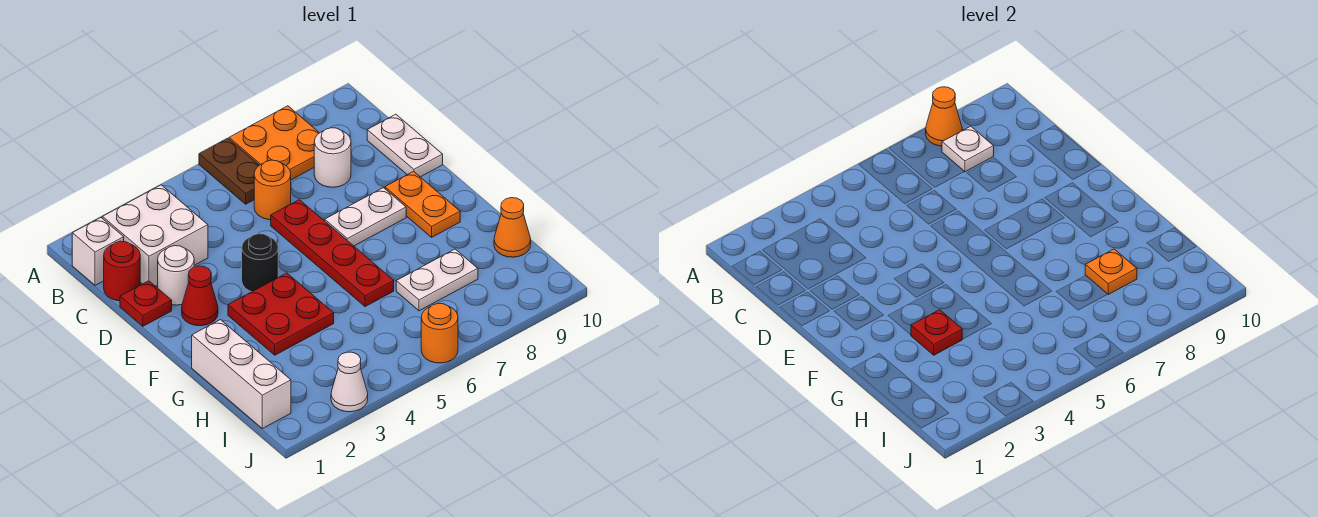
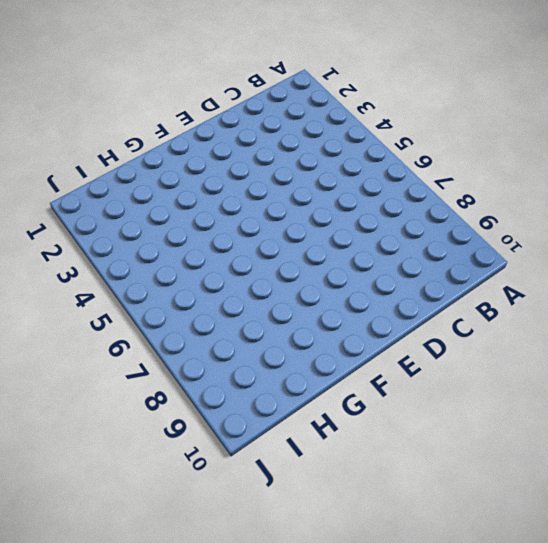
none -> brown plate A6:B6 level 1
none -> orange plate A7:B8 level 1
none -> white brick B1 level 1

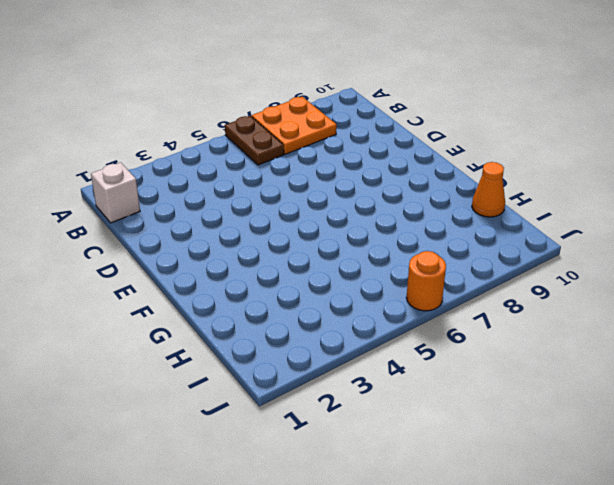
none -> white brick B2:C3 level 1
none -> red round brick C1 level 1
none -> orange round brick C6 level 1

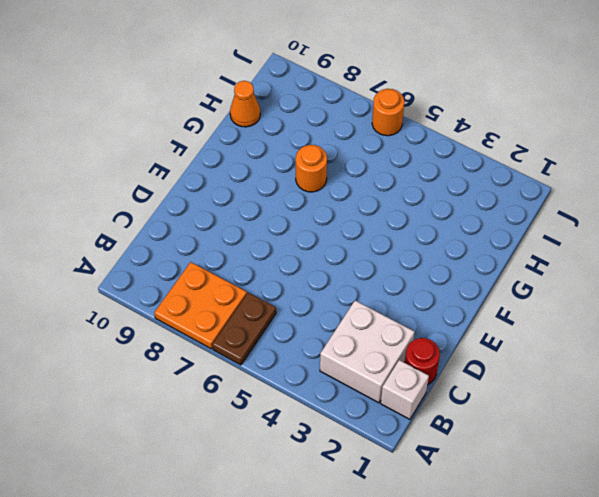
orange round brick G7 level 1 -> orange round brick C6 level 1
none -> white round brick C8 level 1
none -> white plate C10:D10 level 1
none -> red plate D1 level 1

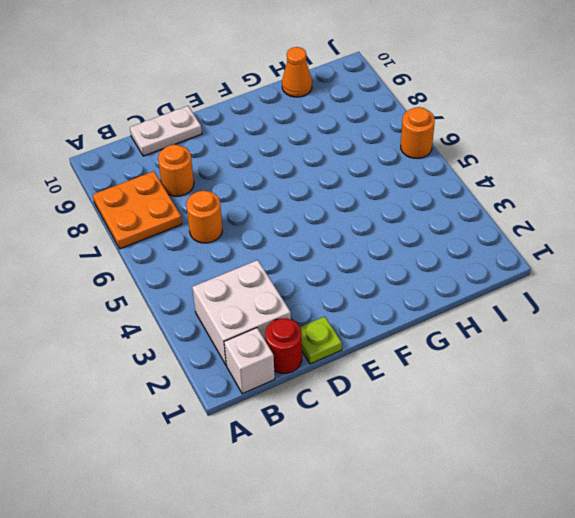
orange round brick C8 level 1 -> white round brick C8 level 1
lime plate D1 level 1 -> red plate D1 level 1
none -> brown plate A6:B6 level 1
none -> white round brick D2 level 1
none -> red plate D6:G6 level 1

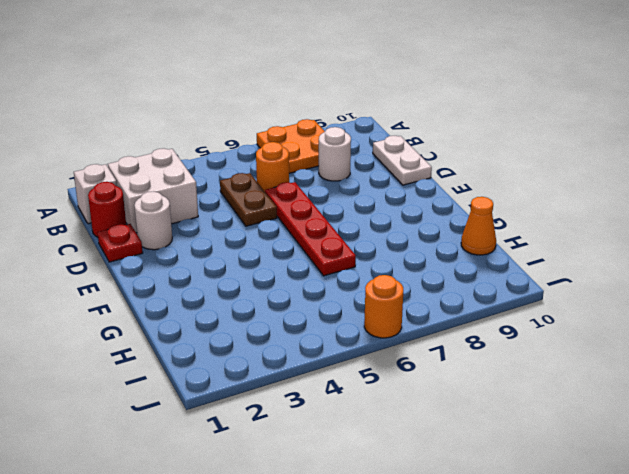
brown plate C5:D5 level 1 -> brown plate A6:B6 level 1
none -> red cone E2 level 1
none -> black round brick E4 level 1
none -> white plate E7:E8 level 1

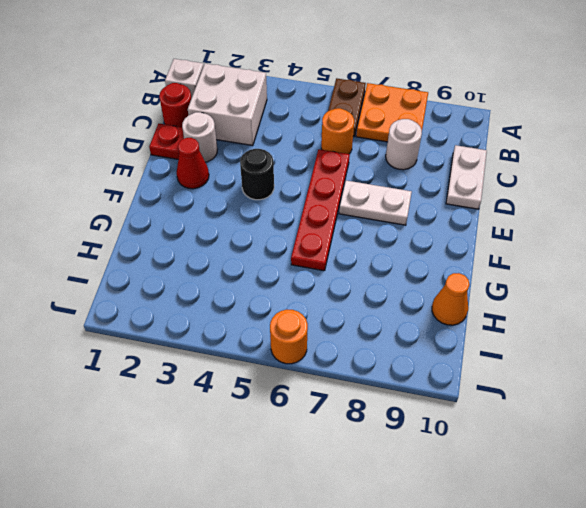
none -> orange plate E9:F9 level 1
none -> red plate F3:G4 level 1
none -> white brick G1:I1 level 1

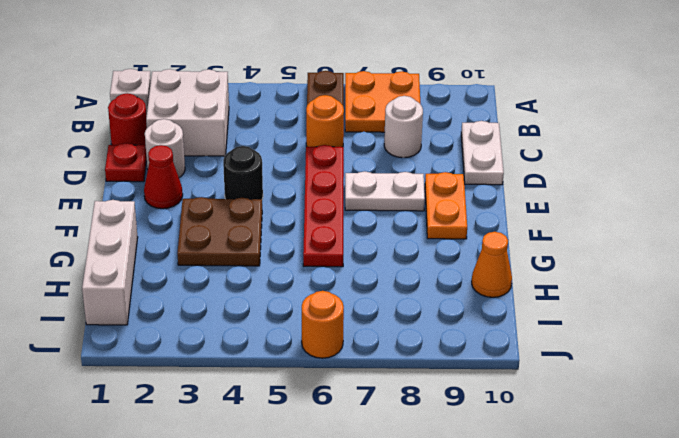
brown plate F3:G4 level 1 -> red plate F3:G4 level 1
none -> white plate H7:H8 level 1
none -> white cone J3 level 1
none -> orange cone A8 level 2

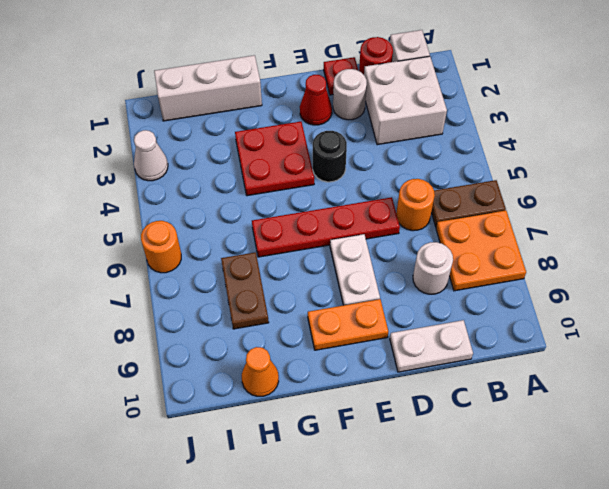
brown plate H7:H8 level 1 -> white plate H7:H8 level 1
none -> orange cone A8 level 2
none -> white plate B8 level 2
none -> red plate G3 level 2

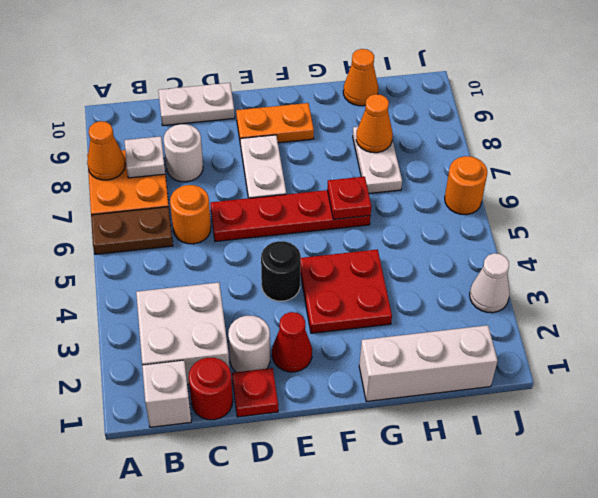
red plate G6 level 2 -> red plate G3 level 2
orange cone H8 level 2 -> orange plate H8 level 2

